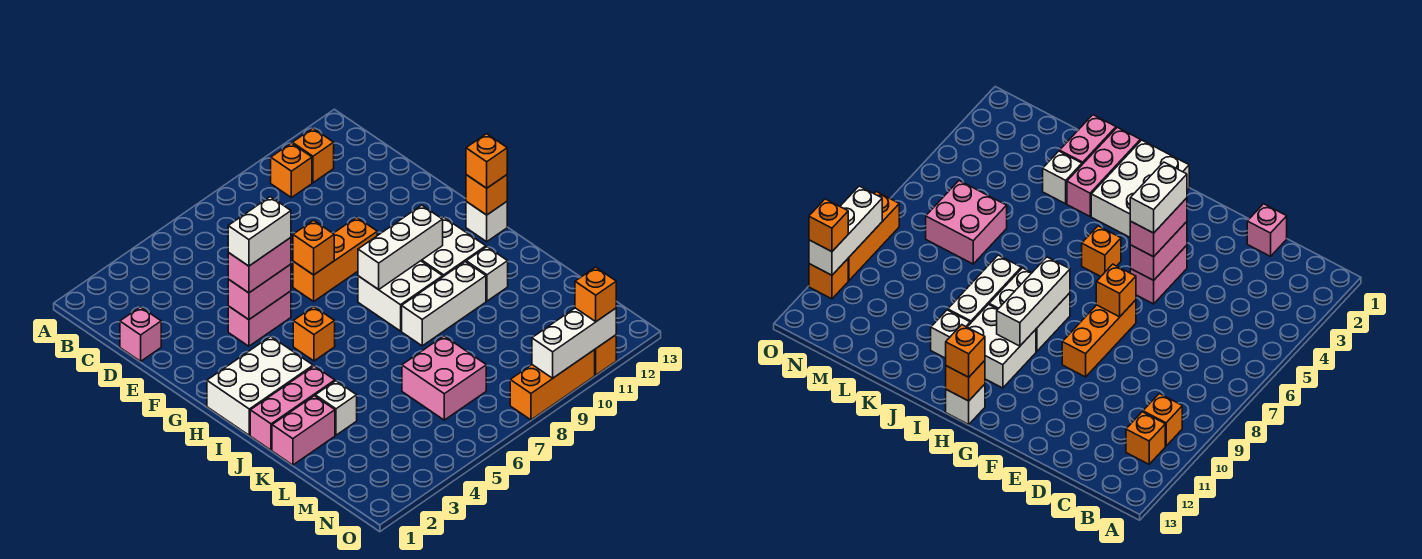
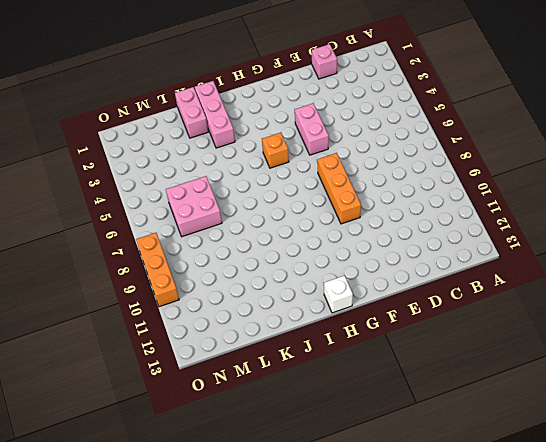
none -> orange brick B10 level 1
none -> orange brick B11 level 1
none -> white brick H1:I3 level 1

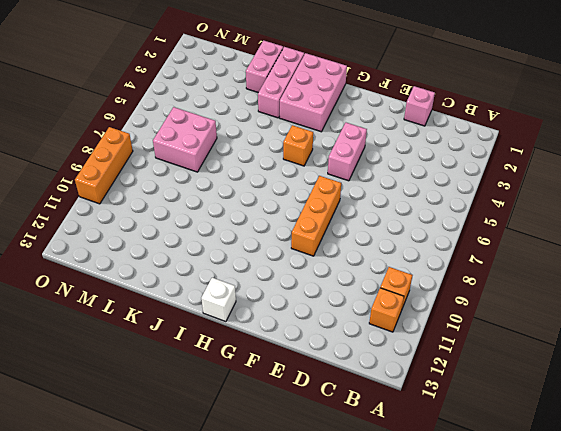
pink brick H1:I3 level 1 -> white brick H1:I3 level 1
none -> white brick H8:I9 level 1
none -> white brick H10:I11 level 1
none -> white brick J8:J10 level 1

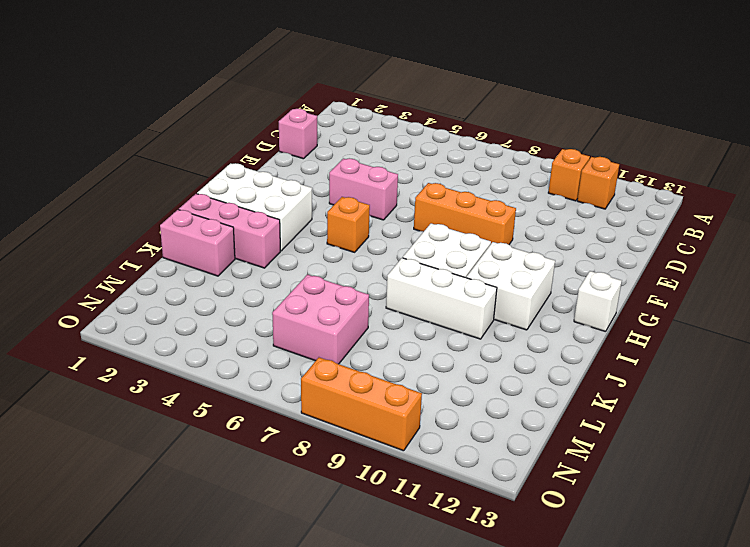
none -> white brick J11 level 1
none -> white brick K3 level 1
none -> orange brick O11 level 1

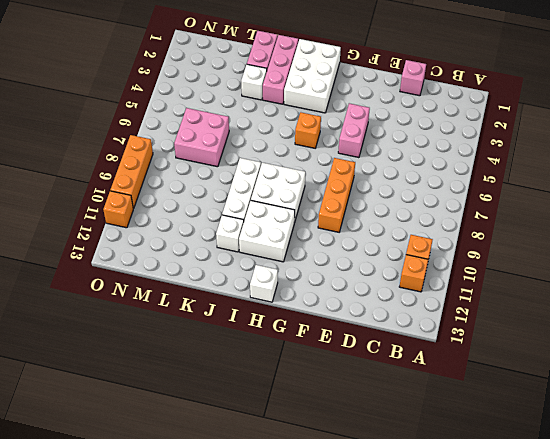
none -> pink brick F4:F5 level 2
none -> orange brick F7 level 2
none -> white brick H8:H10 level 2

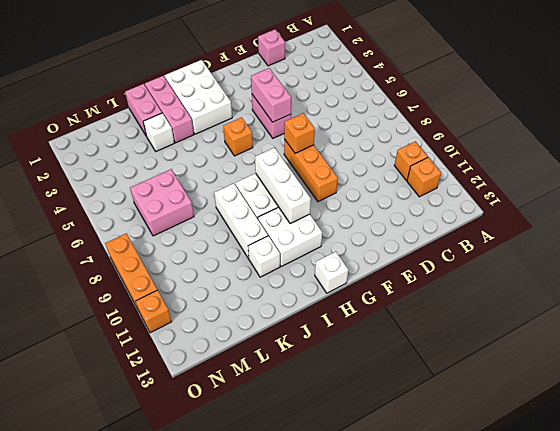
none -> orange brick H13 level 2
none -> white brick O9:O11 level 2
none -> pink brick F4:F5 level 3

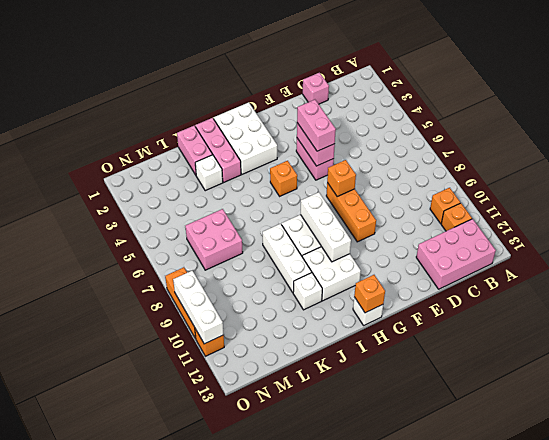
pink brick B12:D13 level 1 -> none
none -> orange brick H13 level 3
none -> orange brick O11 level 3
none -> white brick F4:F5 level 4

